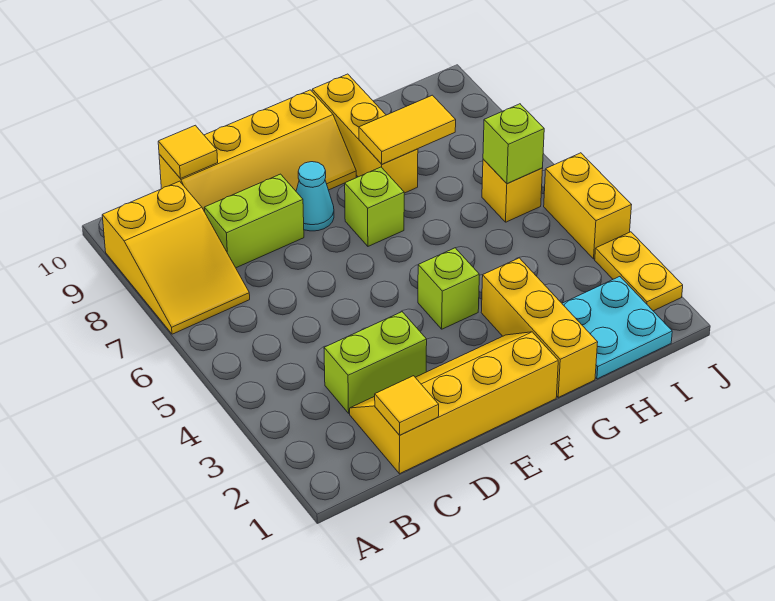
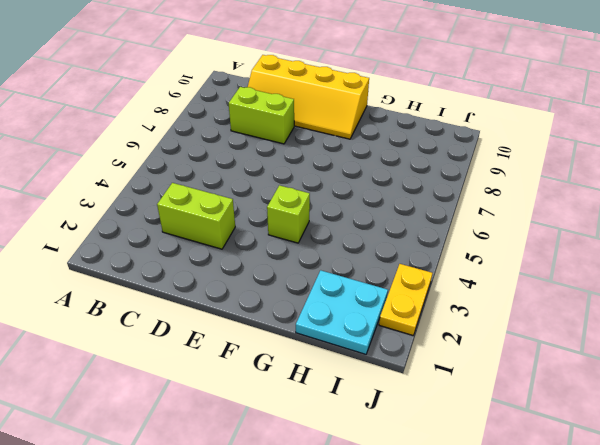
none -> yellow slope A7:B9 level 1 top 9
none -> yellow slope C1:F2 level 1 top 1
none -> cyan cone E8 level 1

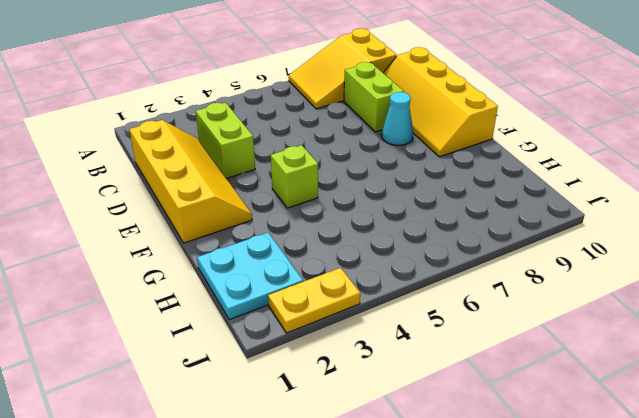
none -> lime brick F7 level 1
none -> yellow brick G1:G3 level 1
none -> yellow brick G8:G10 level 1

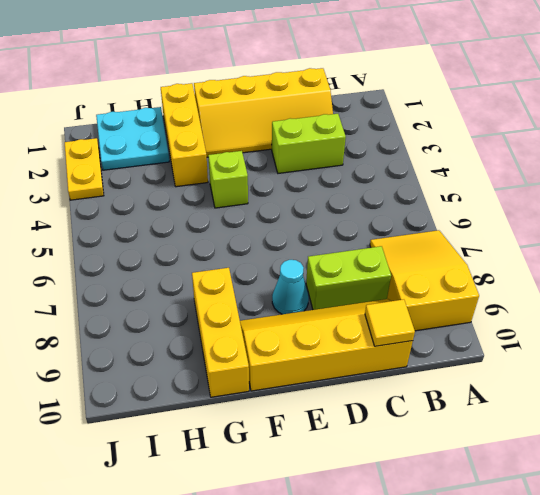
none -> lime brick F7 level 1
none -> yellow brick I6 level 1
none -> yellow brick J4:J5 level 1

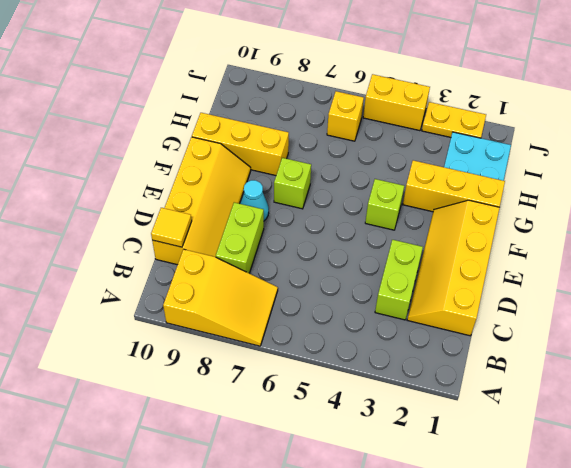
none -> yellow tile C1 level 2
none -> yellow tile G8:H8 level 2
none -> lime brick I6 level 2

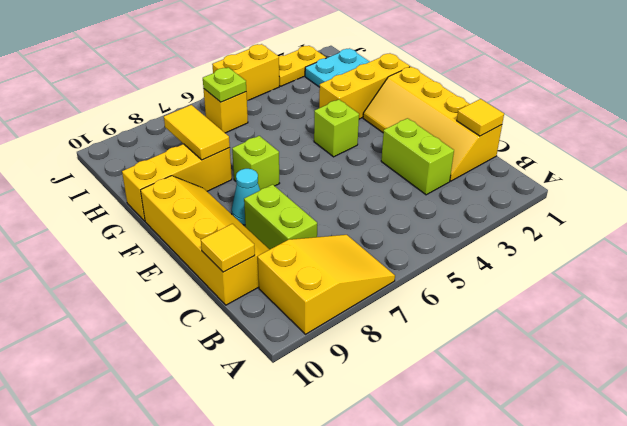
lime plate I6 level 2 -> lime brick I6 level 2

